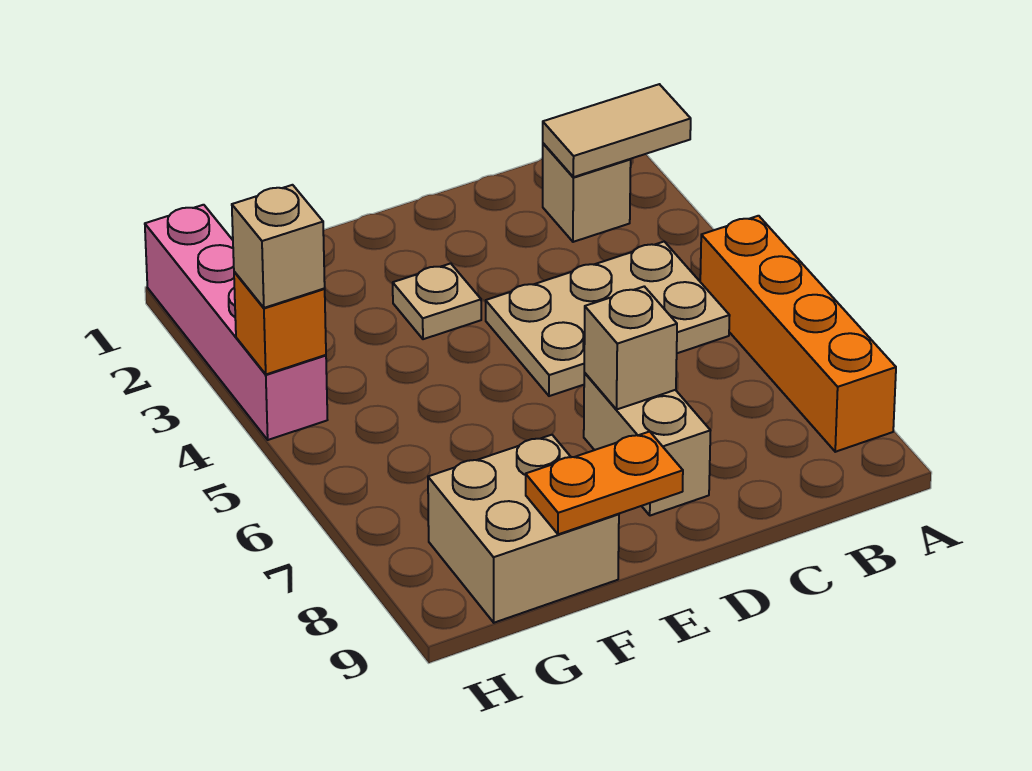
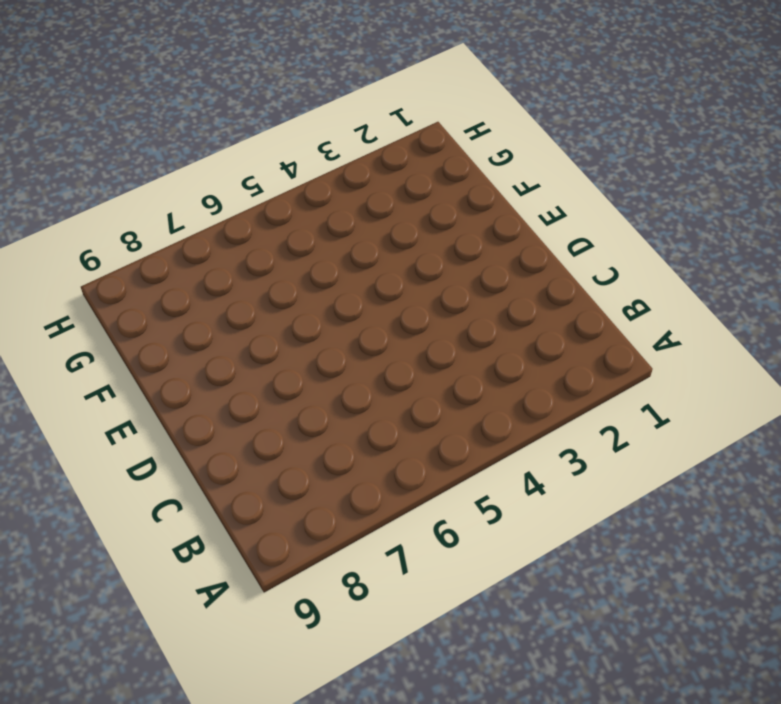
none -> orange brick A5:A8 level 1
none -> tan brick B2 level 1
none -> tan plate B4:D5 level 1

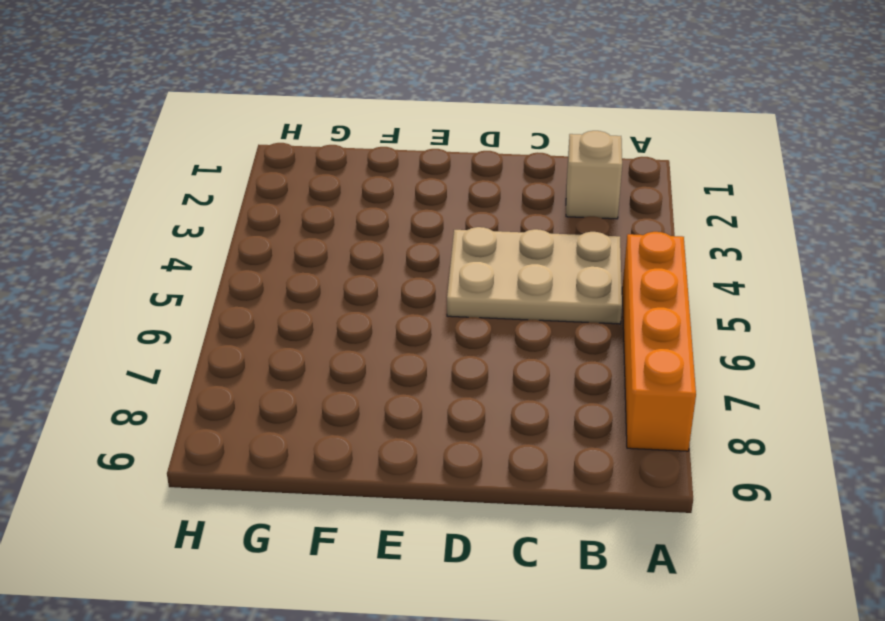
none -> tan brick D7:D8 level 1
none -> tan plate E3 level 1
none -> tan brick F8:G9 level 1

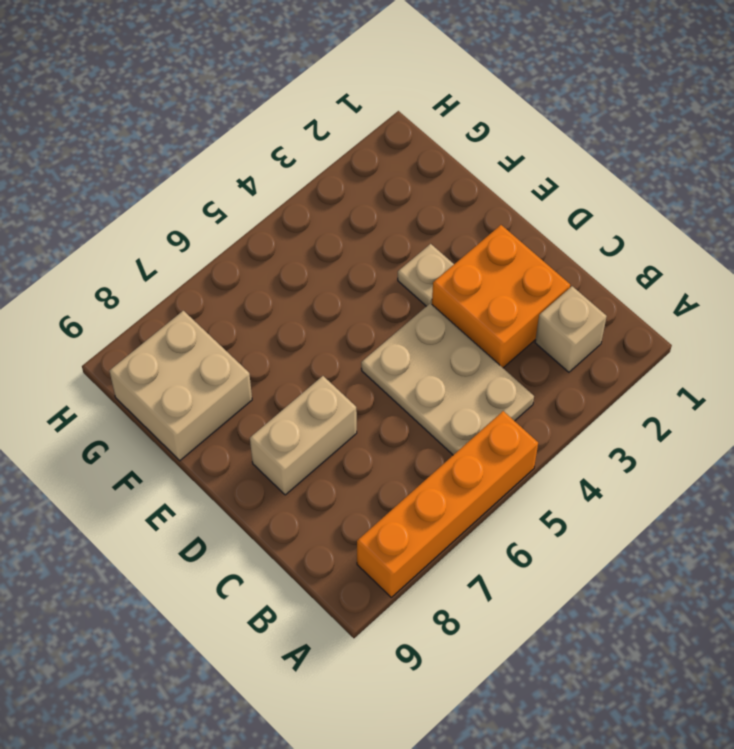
orange brick C2:D3 level 1 -> none
none -> pink brick H1:H4 level 1
none -> tan tile A2:B2 level 2
none -> tan brick D7 level 2

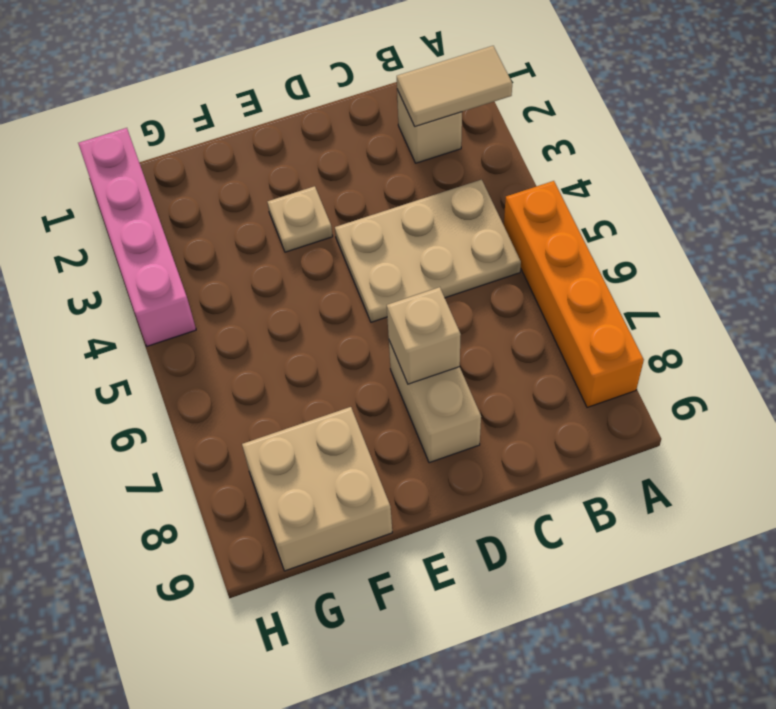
none -> orange plate E9:F9 level 2
none -> orange brick H4 level 2
none -> tan brick H4 level 3

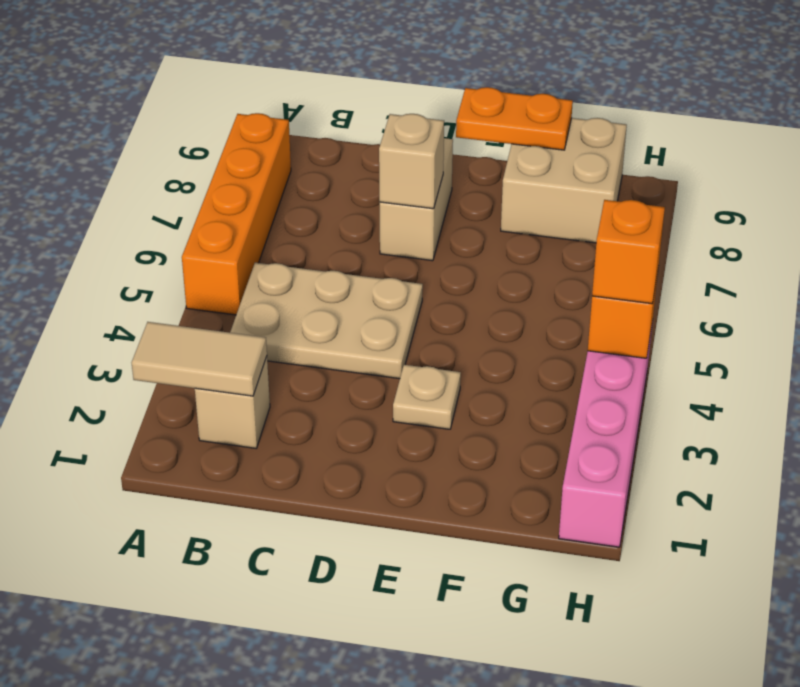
orange brick H4 level 3 -> tan brick H4 level 3

